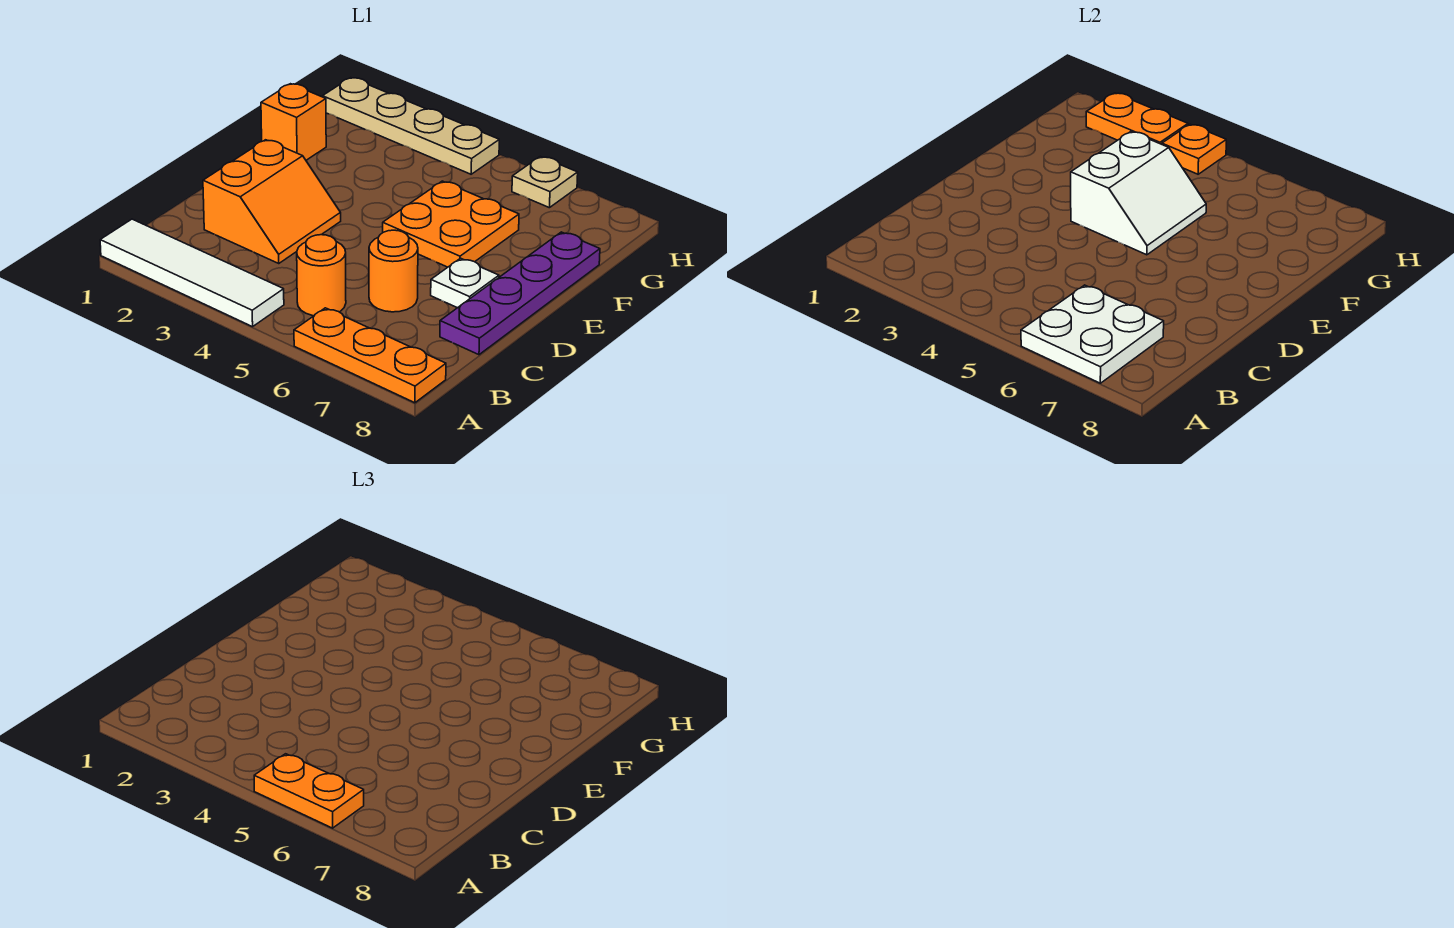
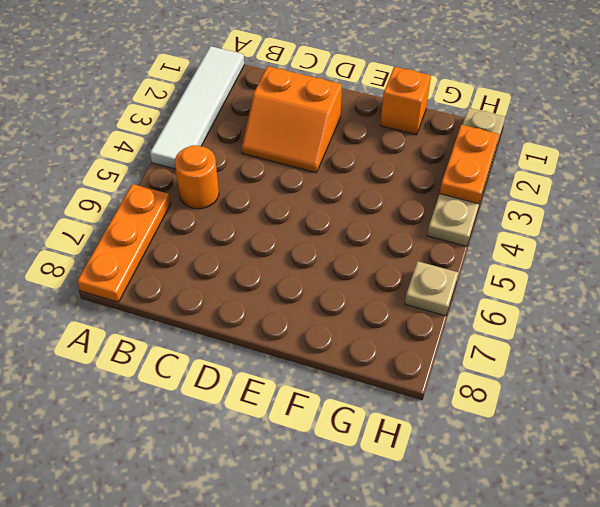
none -> orange round brick C6 level 1
none -> purple plate C8:F8 level 1
none -> white plate D7 level 1

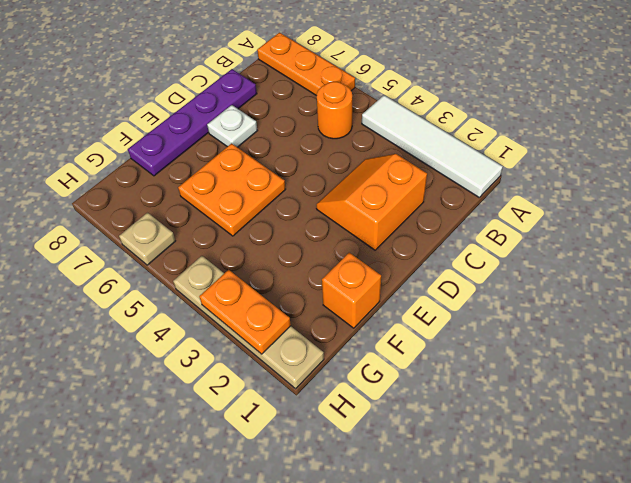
none -> orange round brick C6 level 1
none -> white plate A6:B7 level 2
none -> white slope E4:F5 level 2 top 4

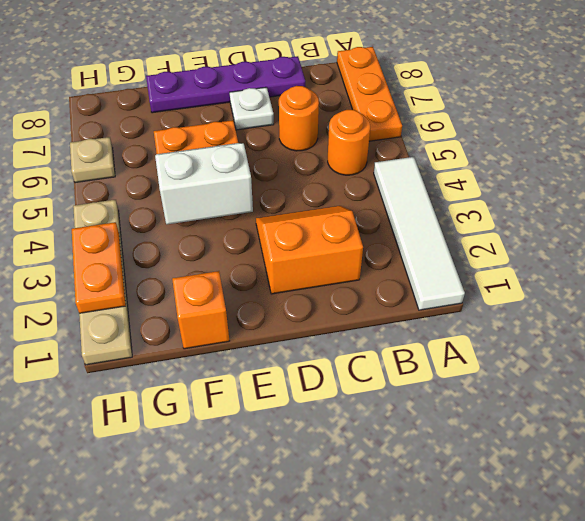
none -> white plate A6:B7 level 2
none -> orange plate H4 level 2
none -> orange plate A5:A6 level 3

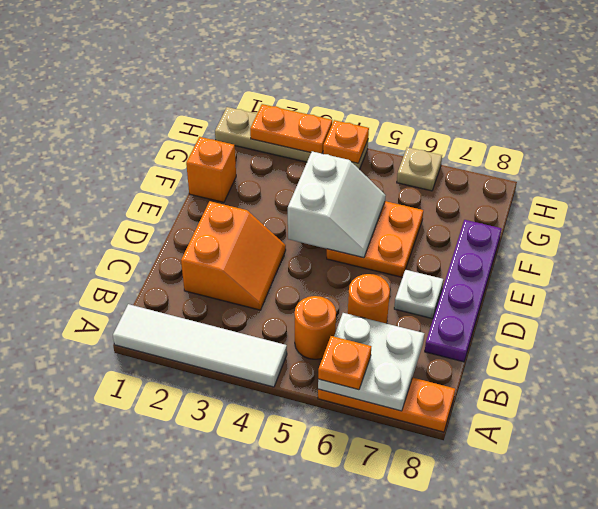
orange plate A6 level 3 -> orange plate A5:A6 level 3

